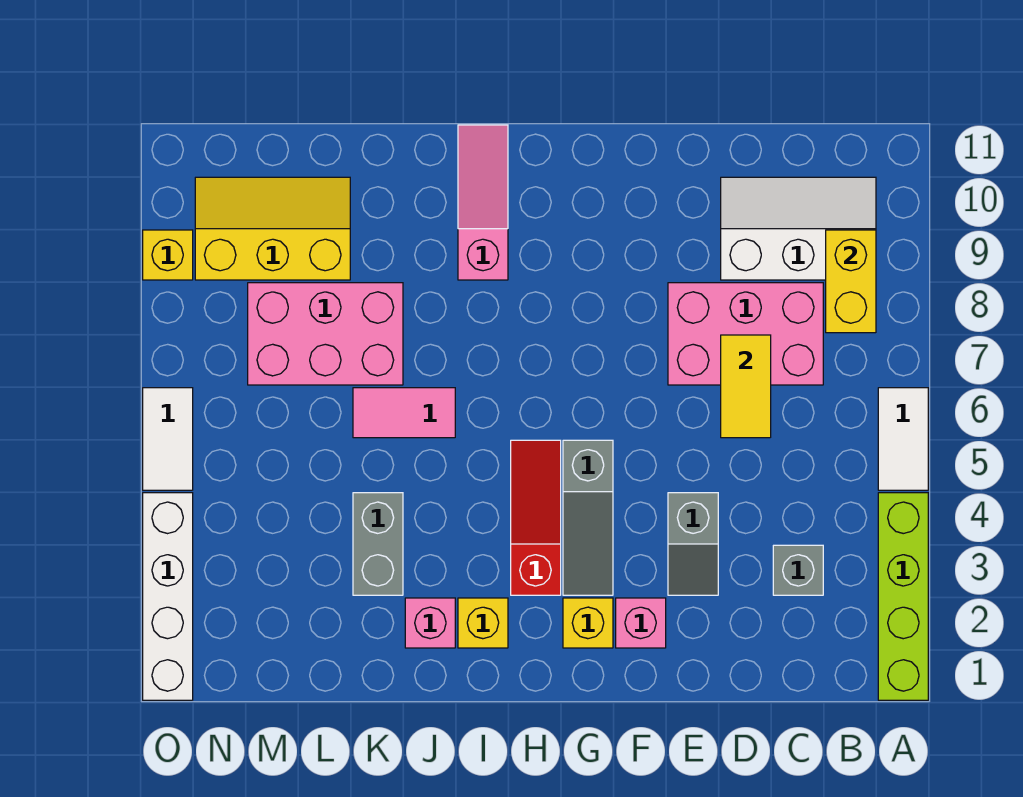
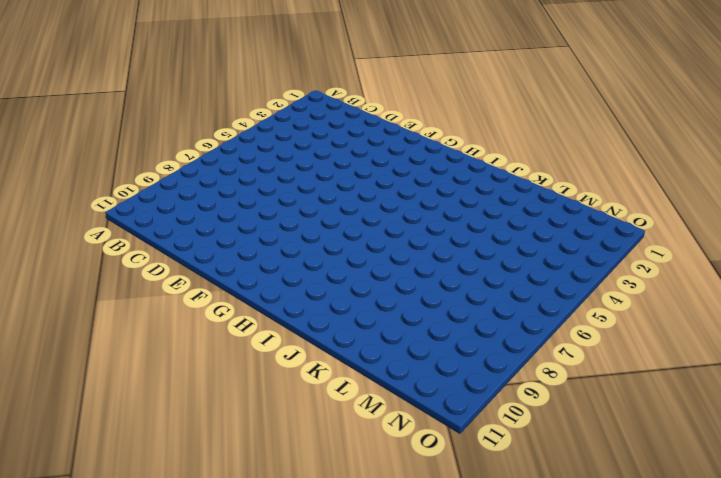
none -> lime brick A1:A4 level 1
none -> white tile A5:A6 level 1
none -> white slope B9:D10 level 1 top 9

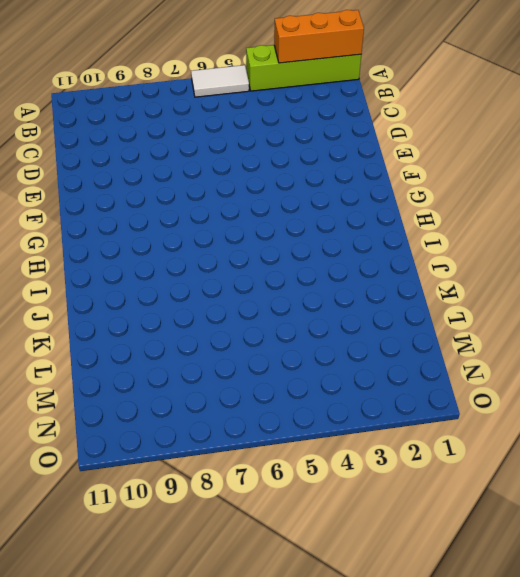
orange brick A1:A3 level 2 -> none
none -> white slope B9:D10 level 1 top 9
none -> grey brick C3 level 1
none -> pink brick C7:E8 level 1

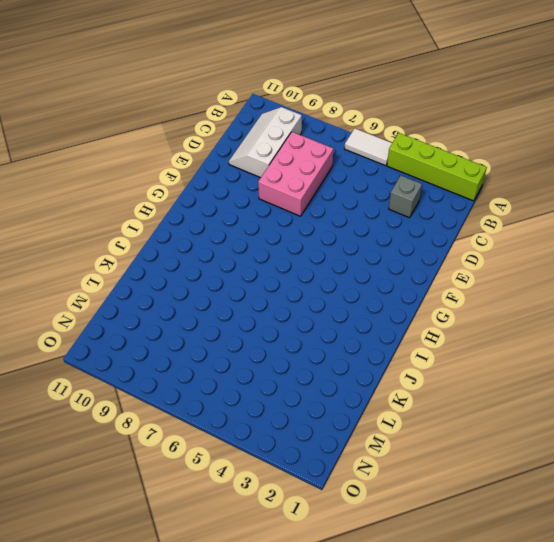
none -> grey slope E3:E4 level 1 top 4
none -> pink brick F2 level 1
none -> yellow brick G2 level 1

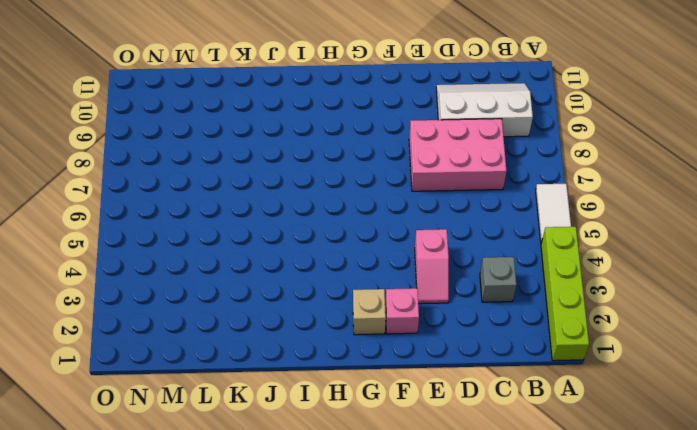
pink slope E3:E4 level 1 top 4 -> grey slope E3:E4 level 1 top 4
tan brick G2 level 1 -> yellow brick G2 level 1
none -> grey slope G3:G5 level 1 top 5
none -> red slope H3:H5 level 1 top 3
none -> yellow brick I2 level 1

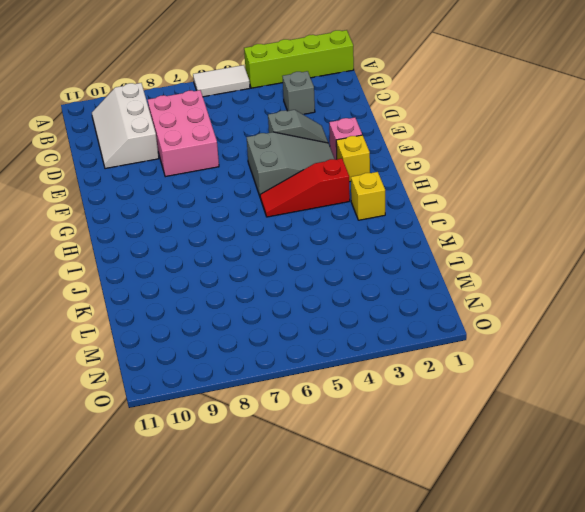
grey slope F3:G5 level 1 top 5 -> grey slope G3:G5 level 1 top 5
none -> pink slope I9:I11 level 1 top 9
none -> pink brick J2 level 1
none -> pink tile J6:K6 level 1

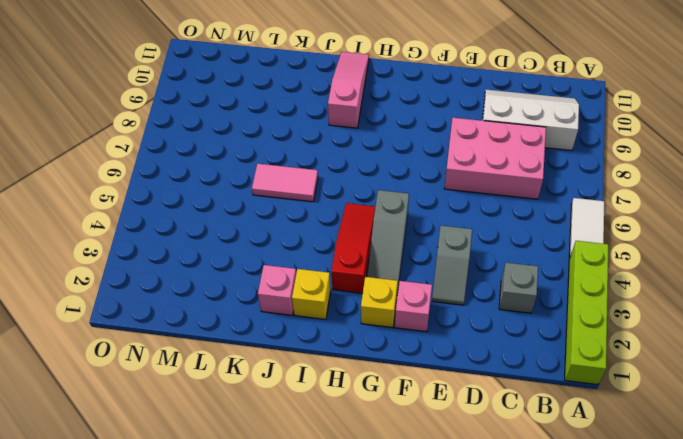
none -> grey brick K3:K4 level 1
none -> pink brick K7:M8 level 1
none -> yellow slope L9:N10 level 1 top 9

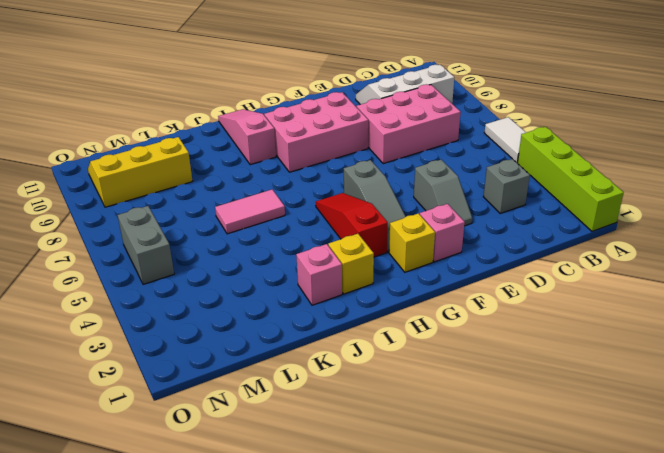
pink brick F8:H9 level 1 -> pink brick K7:M8 level 1
grey brick N5:N6 level 1 -> grey brick K3:K4 level 1
none -> white brick O1:O4 level 1
none -> white tile O5:O6 level 1
none -> yellow brick O9 level 1

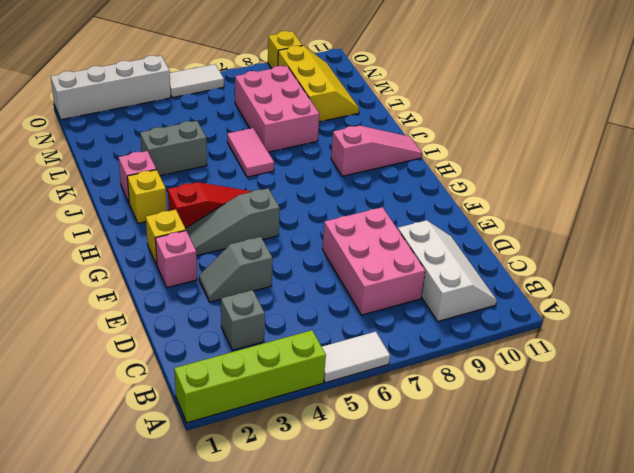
none -> yellow brick B8:B9 level 2
none -> yellow tile D6:D7 level 2

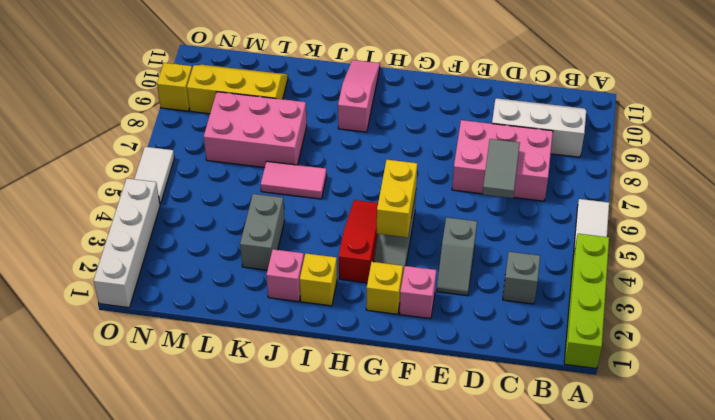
grey tile D6:D7 level 2 -> yellow tile D6:D7 level 2
yellow brick G4:G5 level 2 -> yellow brick B8:B9 level 2

